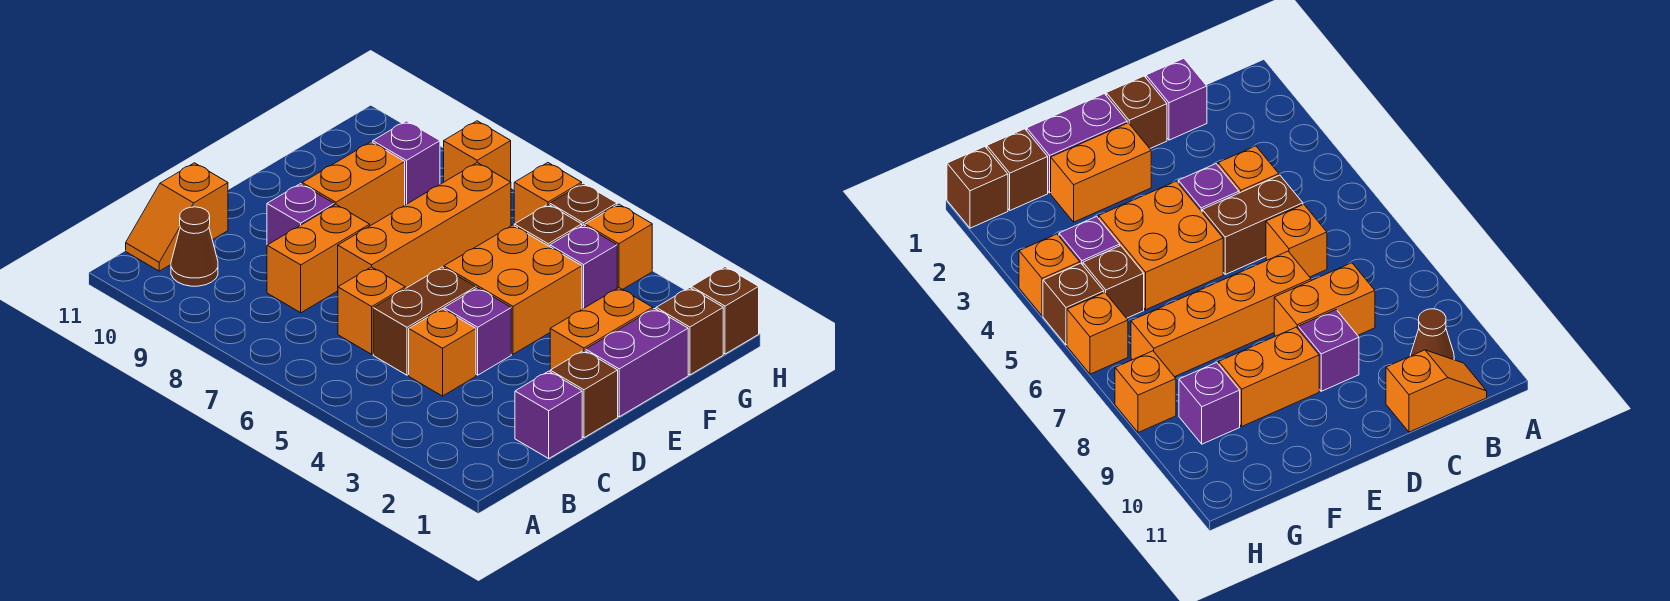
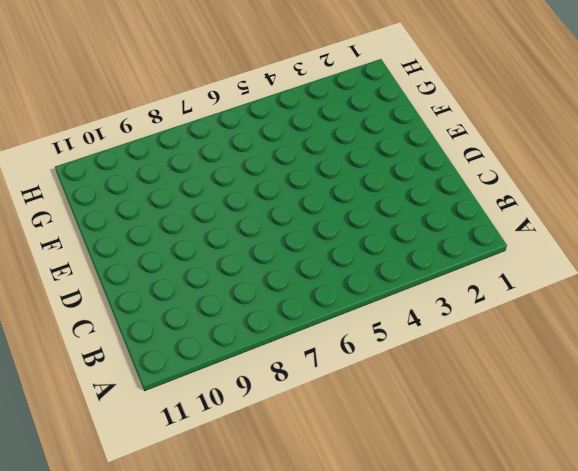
none -> brown cone B10 level 1
none -> orange slope B11:C11 level 1 top C
none -> purple brick C1 level 1

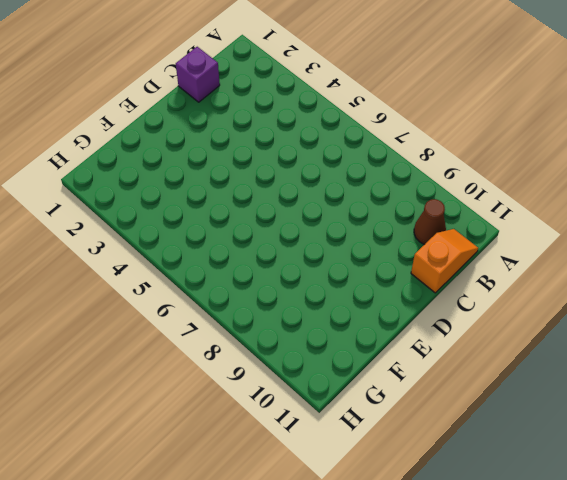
none -> orange brick C4 level 1
none -> brown brick C5:D5 level 1
none -> orange brick C6 level 1

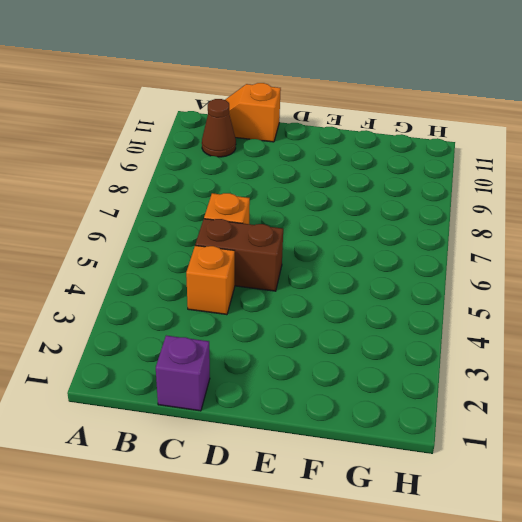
none -> orange brick C8:D8 level 1
none -> brown brick D1 level 1
none -> purple brick D4 level 1

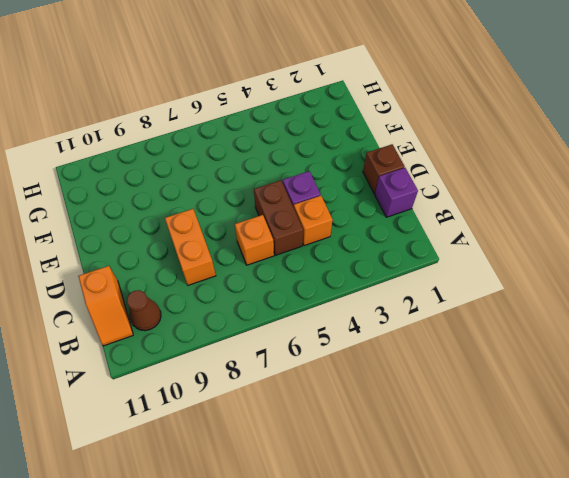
none -> orange brick D7:G7 level 1
none -> purple brick D9 level 1
none -> purple brick E1:F1 level 1

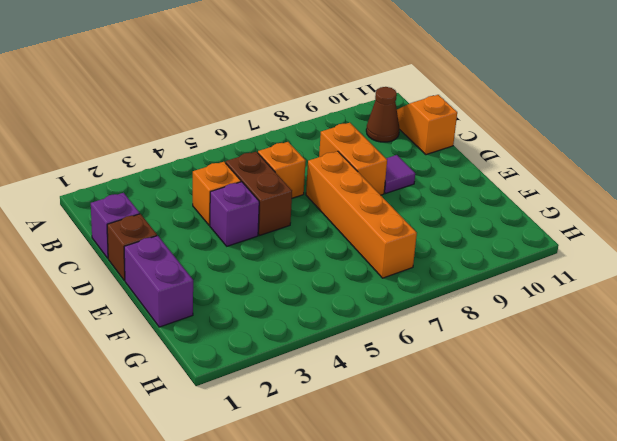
purple tile D9 level 1 -> purple brick D9 level 1
none -> orange brick E2:F2 level 1
none -> orange brick E4:F5 level 1
none -> orange brick E9:F9 level 1

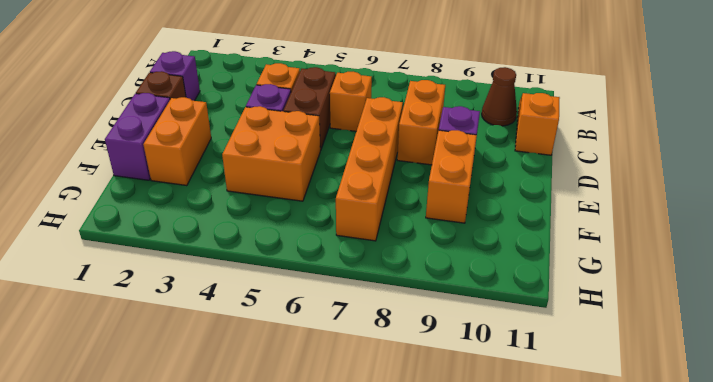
none -> brown brick G1 level 1
none -> purple brick G4 level 1
none -> brown brick G5 level 1

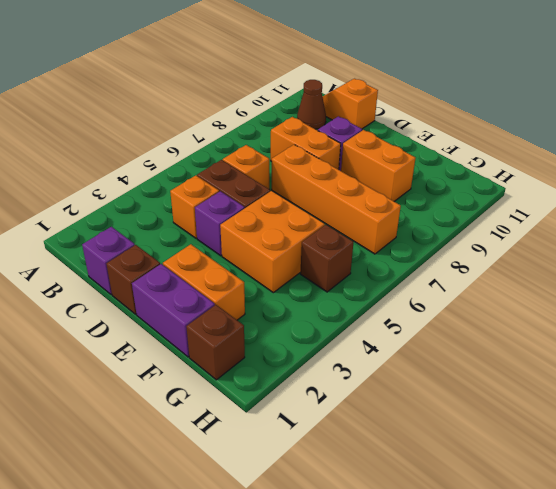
none -> purple brick G4 level 1
none -> purple brick G9 level 1
none -> brown brick H1 level 1

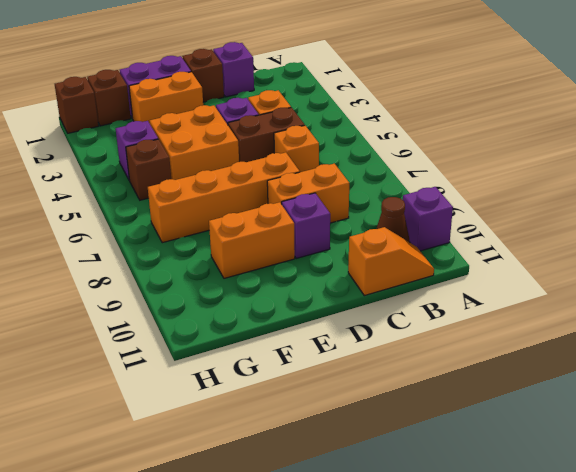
purple brick A10 level 1 -> purple brick G9 level 1
none -> orange brick H4 level 1
none -> brown brick H5 level 1
none -> orange brick H6 level 1

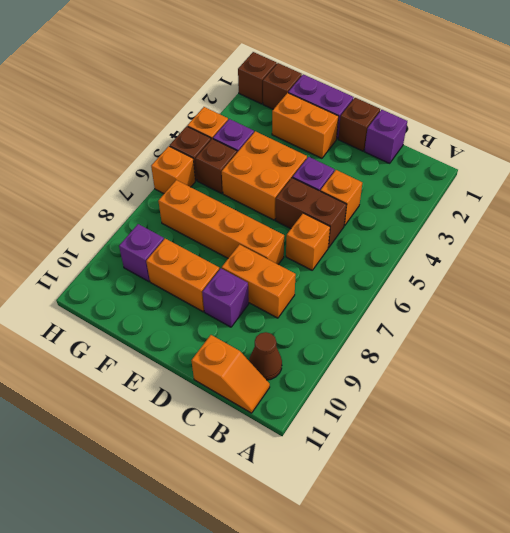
none -> orange brick H8 level 1

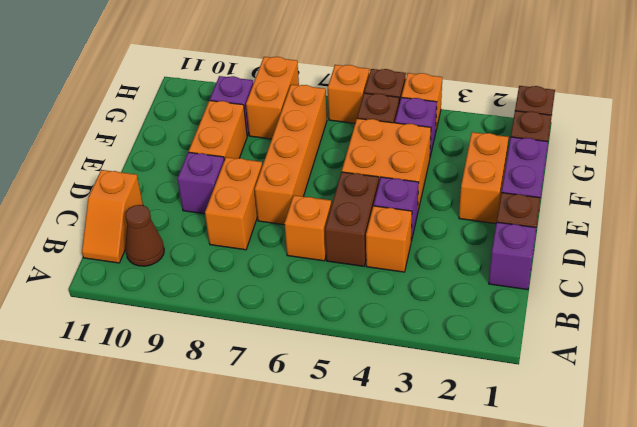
orange brick G8:H8 level 1 -> orange brick H8 level 1

